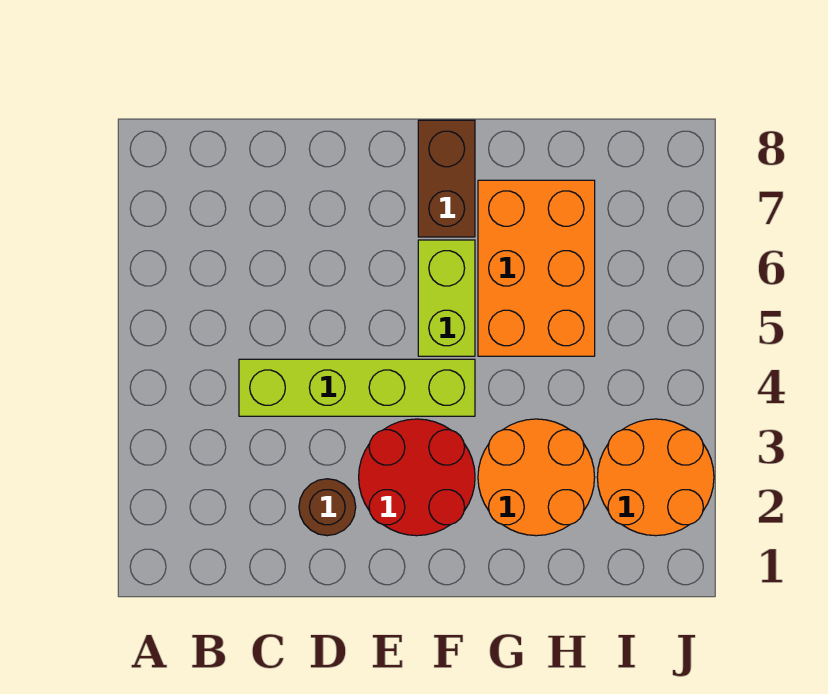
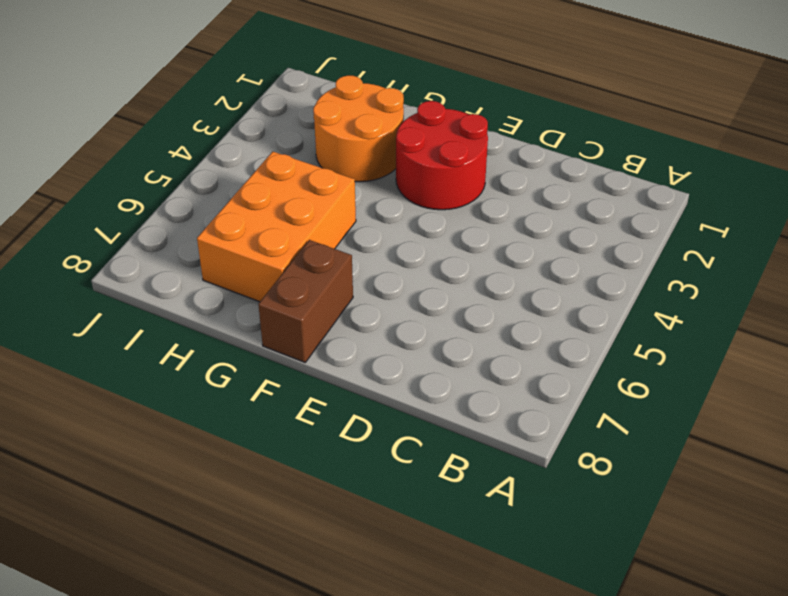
none -> lime brick C4:F4 level 1
none -> brown round brick D2 level 1

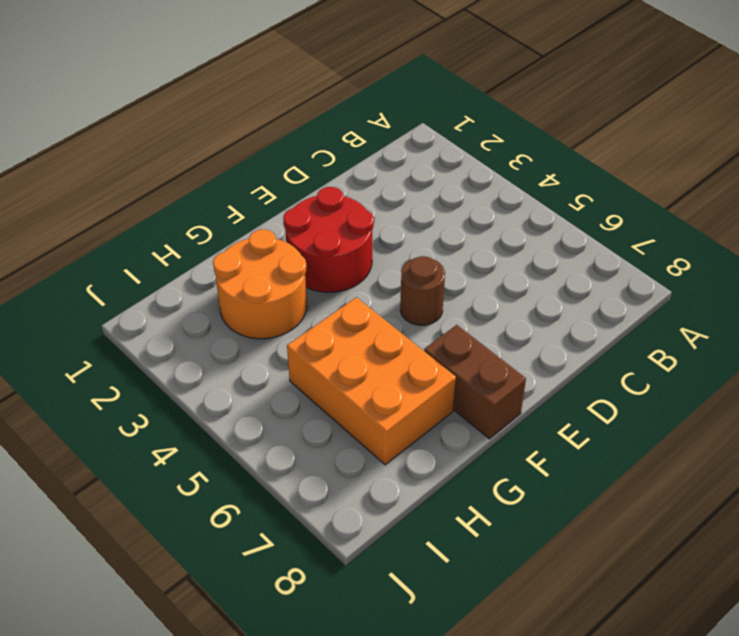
brown round brick E5 level 1 -> brown round brick D2 level 1
none -> lime brick C4:F4 level 1
none -> lime brick F5:F6 level 1

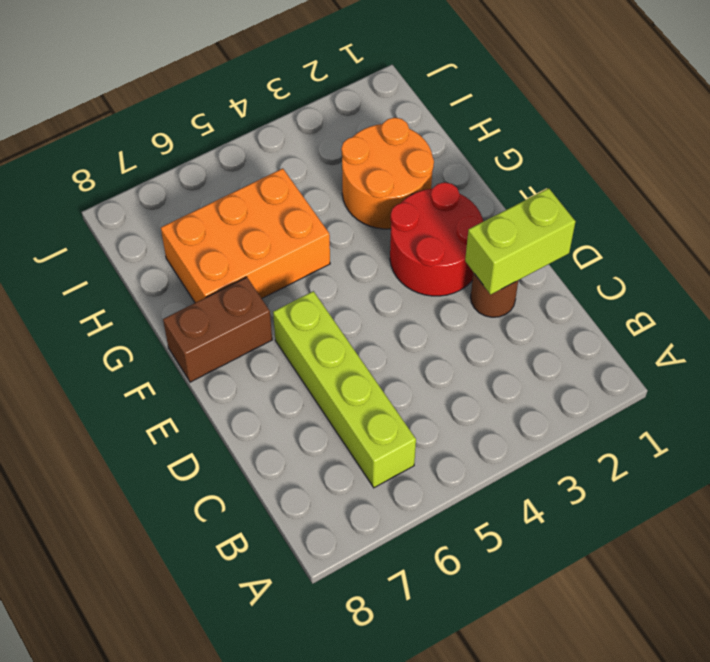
lime brick B6:E6 level 1 -> lime brick C4:F4 level 1
lime brick D1:D2 level 2 -> lime brick F5:F6 level 1
none -> orange round brick I2:J3 level 1

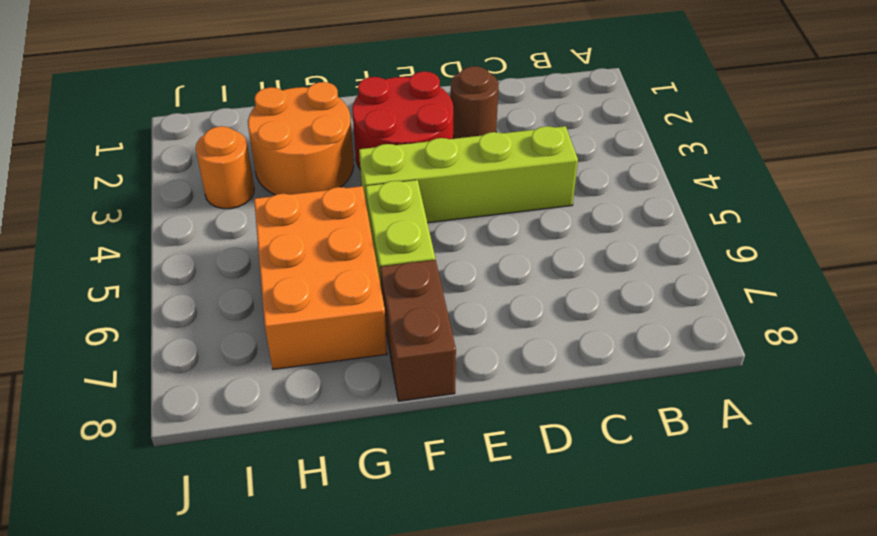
orange round brick I3 level 1 -> orange round brick I2:J3 level 1

